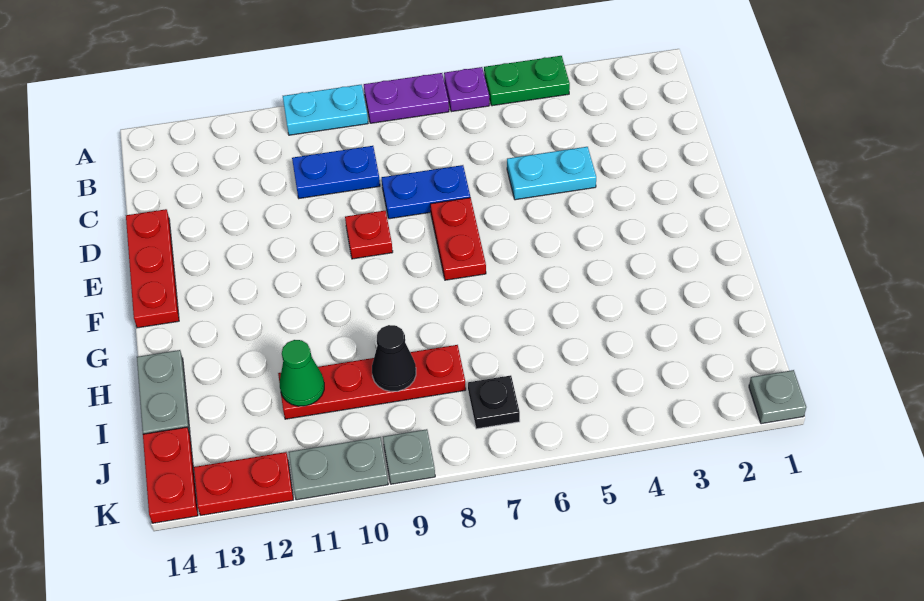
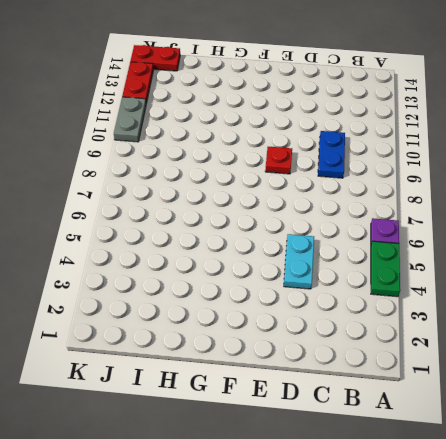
none -> purple plate A7:A8 level 1
none -> cyan plate A9:A10 level 1
none -> blue plate D7:D8 level 1

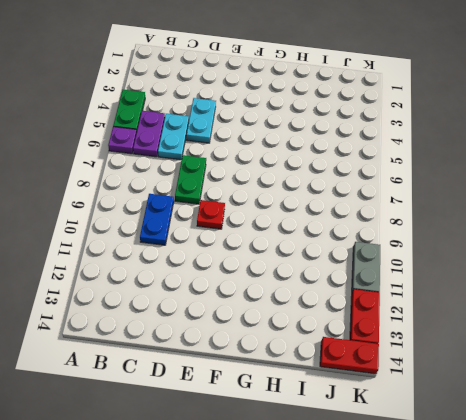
purple plate B5:B6 level 1 -> purple plate A7:A8 level 1
cyan plate C5:C6 level 1 -> cyan plate A9:A10 level 1
green plate D7:D8 level 1 -> blue plate D7:D8 level 1
none -> red plate D14:F14 level 1
none -> red plate E7:F7 level 1
none -> grey plate H14:I14 level 1

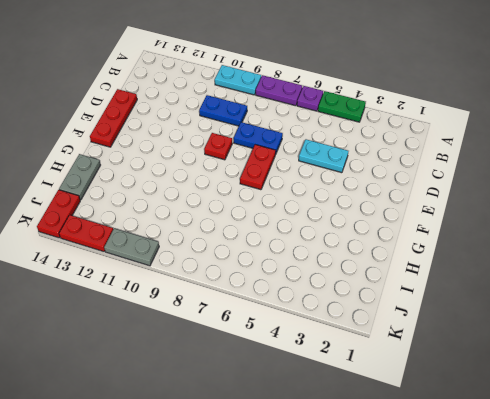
none -> red plate I8:I11 level 1
none -> black plate J7 level 1
none -> grey plate K1 level 1

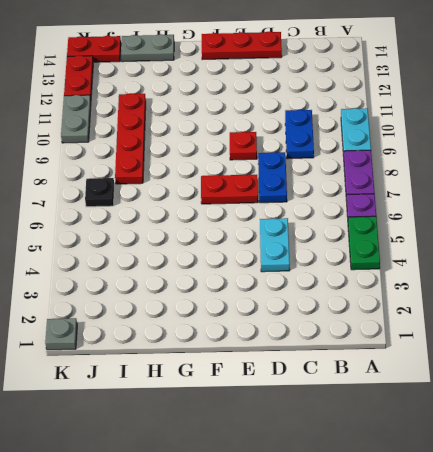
none -> grey plate K9 level 1
none -> black cone I9 level 2
none -> green cone I11 level 2

